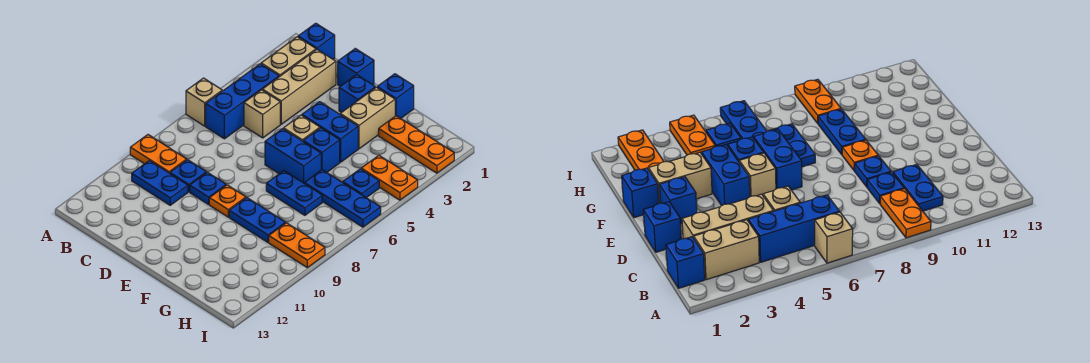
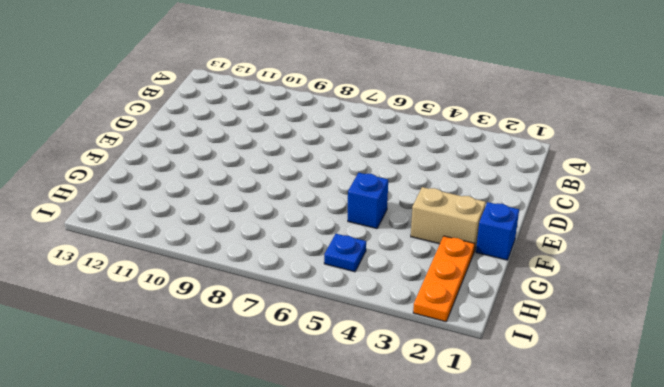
none -> tan brick A6 level 1
none -> orange plate A9:B9 level 1
none -> blue brick B1 level 1

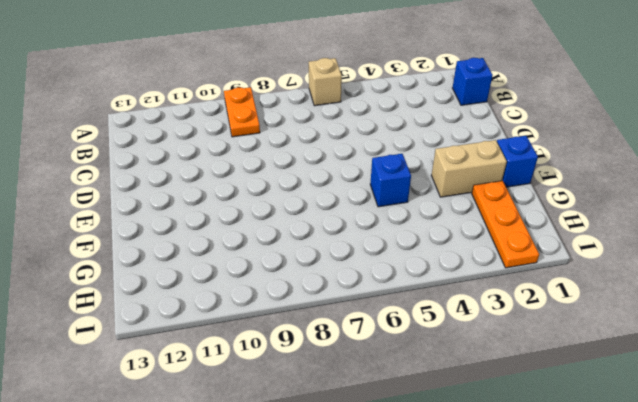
none -> tan brick B2:B3 level 1
none -> blue brick B4:B6 level 1
none -> blue plate B10:C10 level 1

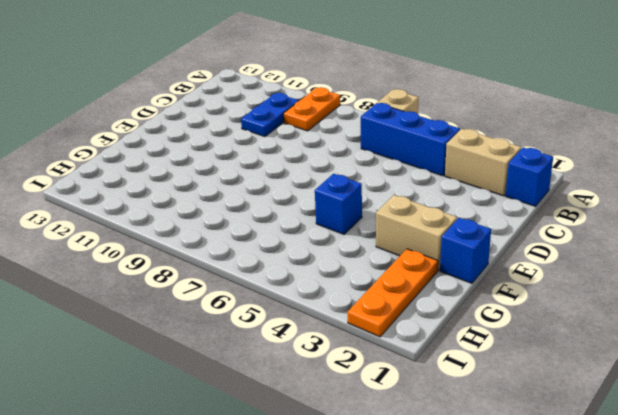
none -> tan brick C2:C4 level 1
none -> tan brick C5 level 1
none -> blue plate C9 level 1

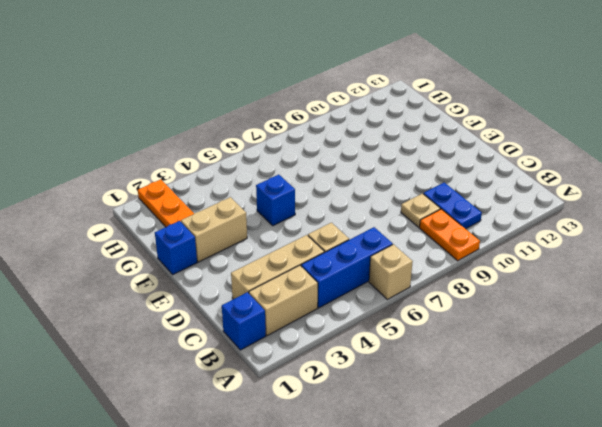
tan plate C9 level 1 -> blue plate C9 level 1
none -> blue brick D1 level 1
none -> blue plate D9 level 1
none -> blue brick E2 level 1

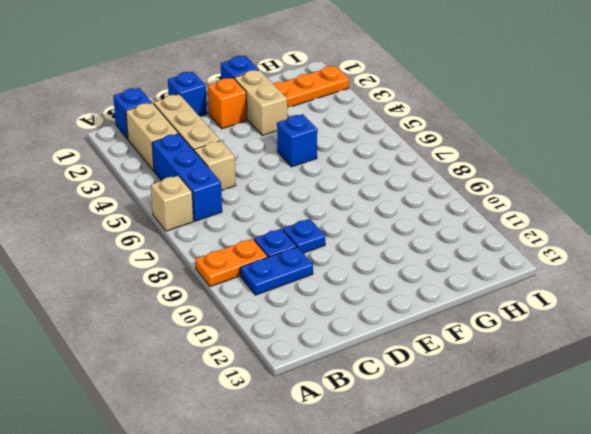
orange brick E2 level 1 -> blue brick E2 level 1
none -> blue brick E4:F4 level 1
none -> tan brick E5 level 1
none -> blue brick E6:F6 level 1

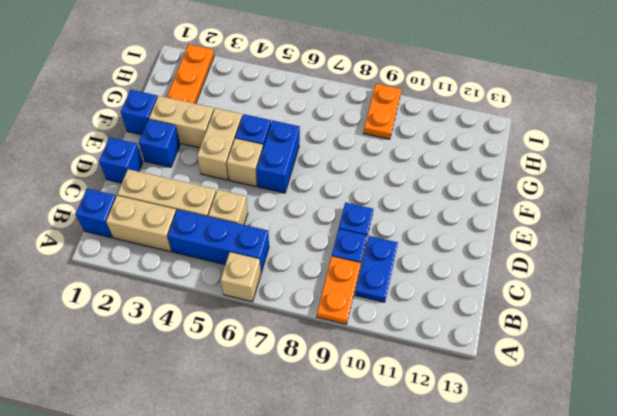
tan brick E4:F4 level 1 -> blue brick E4:F4 level 1
none -> orange plate E9 level 1
none -> blue plate F7:G7 level 1
none -> blue plate F9:G9 level 1

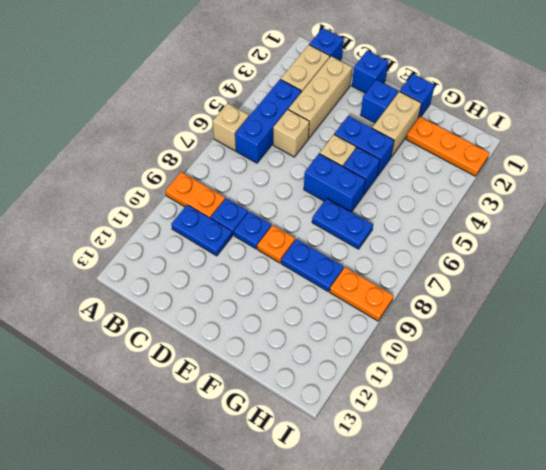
none -> blue plate G6:I6 level 1
none -> orange plate H4:I4 level 1
none -> blue plate H5 level 1

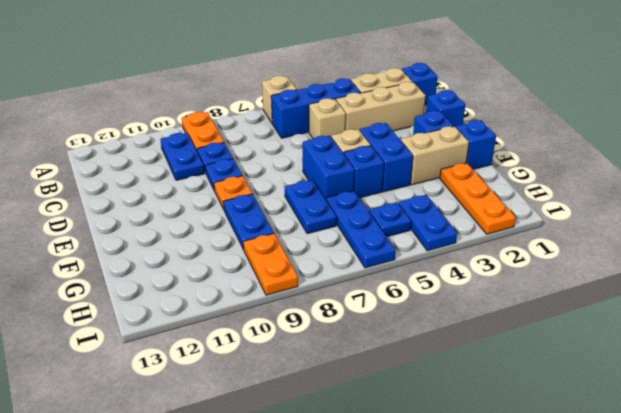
blue plate H4:I4 level 1 -> orange plate H4:I4 level 1

